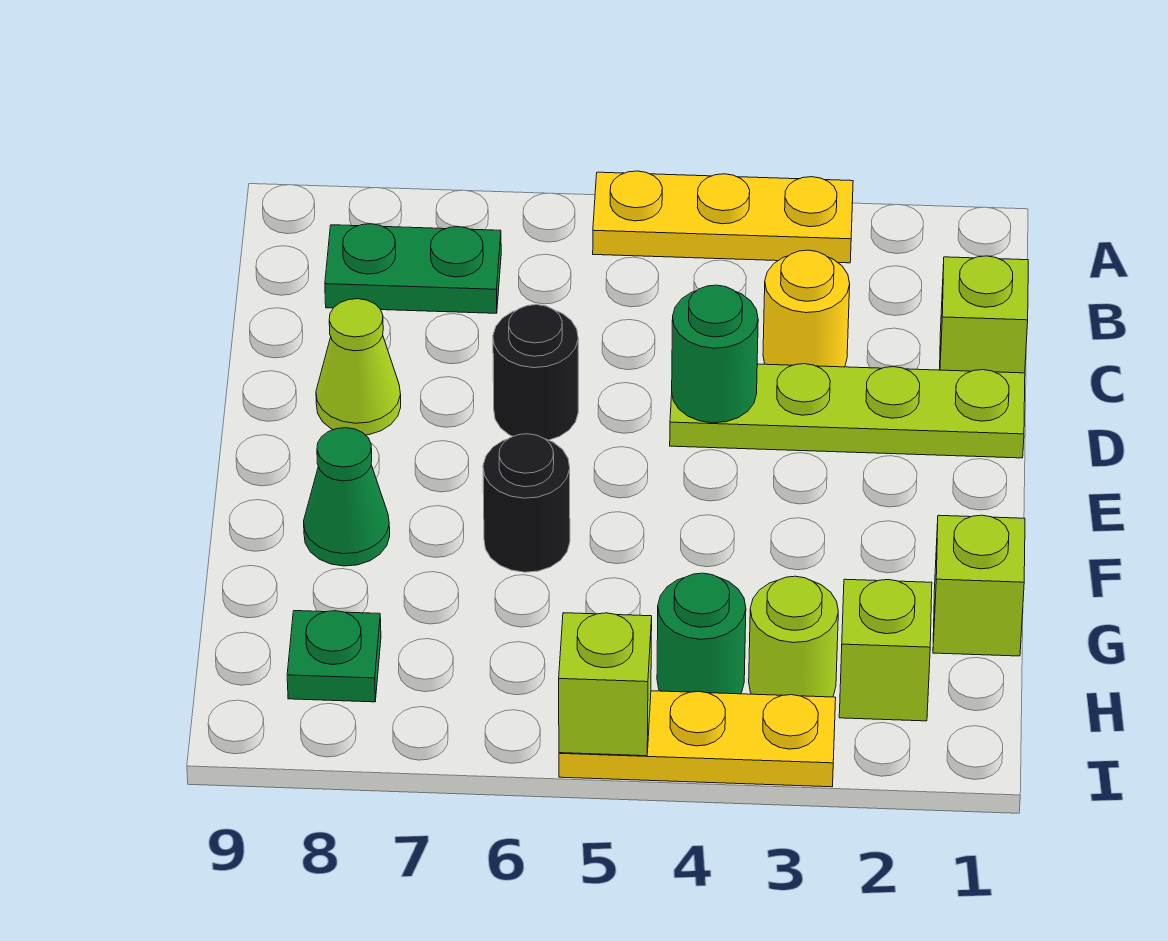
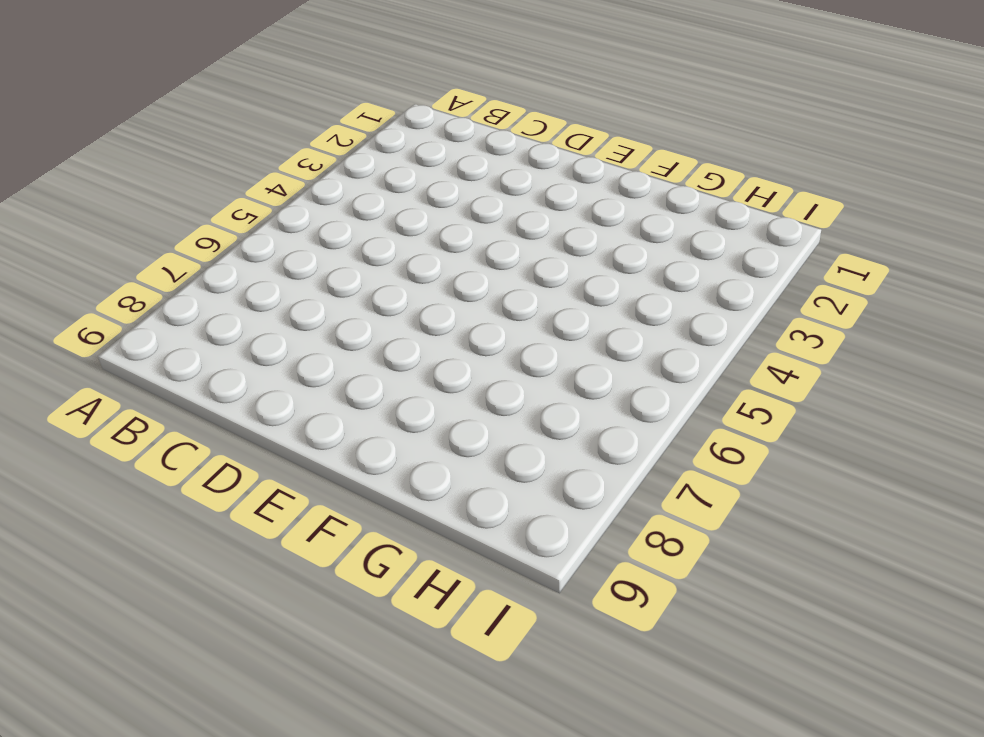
none -> yellow plate A3:A5 level 1
none -> green plate B7:B8 level 1
none -> lime brick C1 level 1

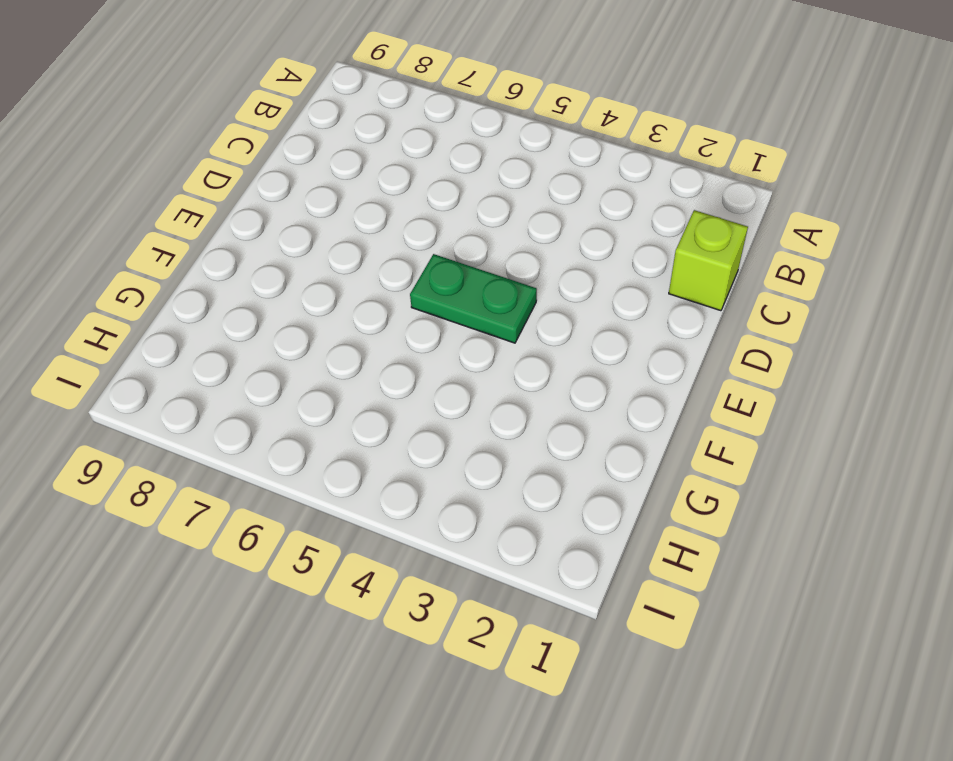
green plate E4:E5 level 1 -> green plate B7:B8 level 1
none -> yellow plate A3:A5 level 1
none -> yellow round brick C3 level 1
none -> lime plate D1:D4 level 1

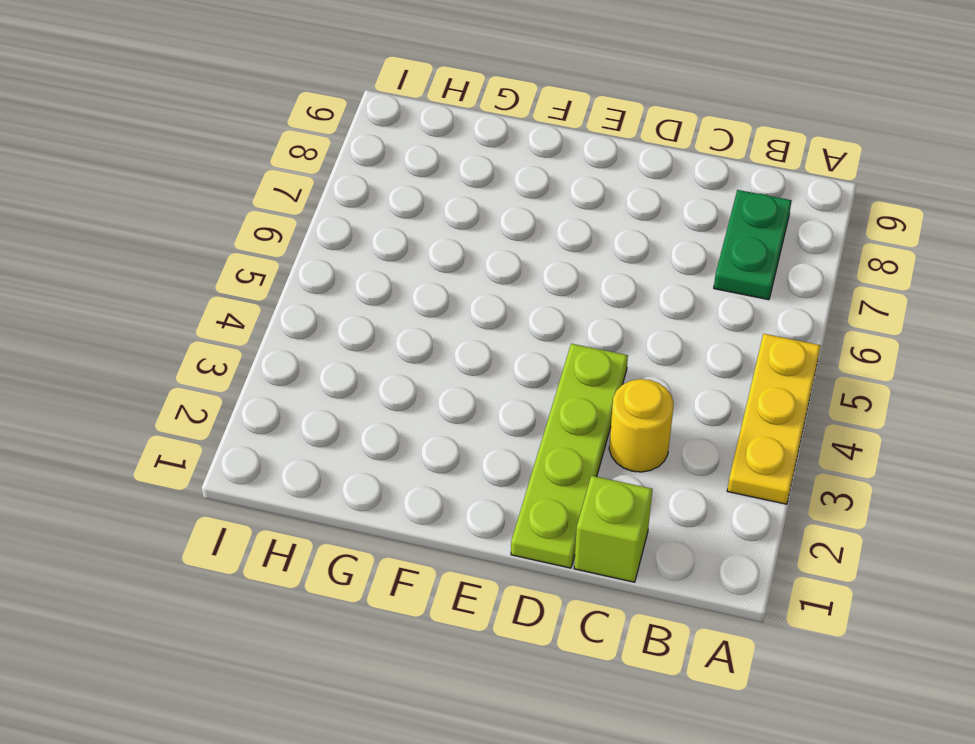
none -> black round brick D6 level 1
none -> lime cone D8 level 1
none -> black round brick F6 level 1

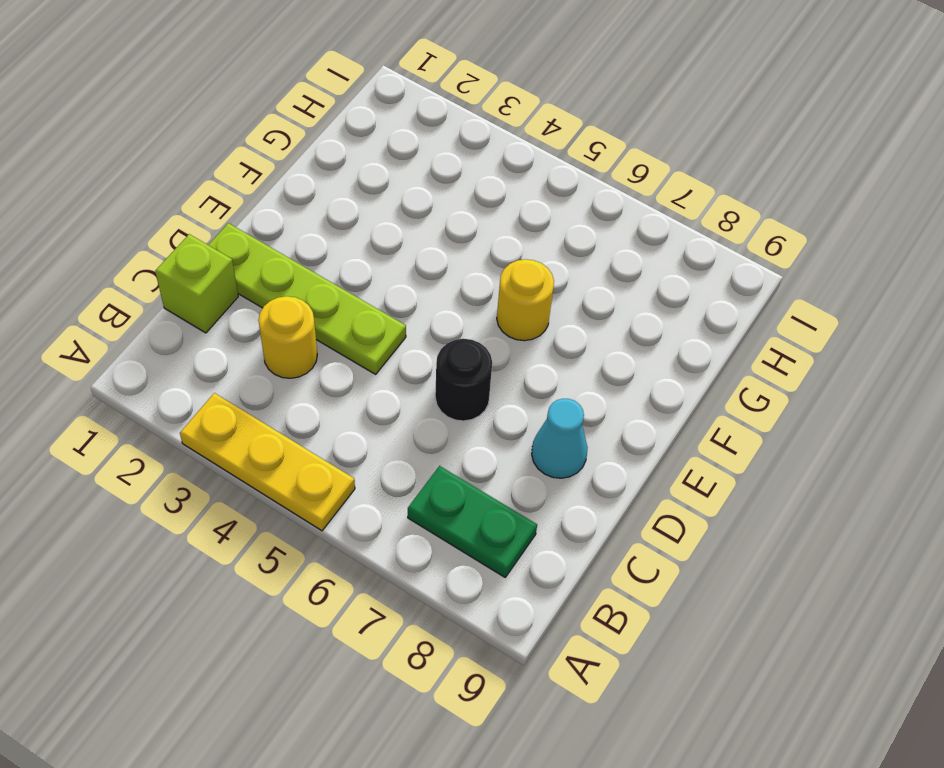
cyan cone D8 level 1 -> lime cone D8 level 1
yellow round brick F6 level 1 -> black round brick F6 level 1
none -> green cone F8 level 1
none -> lime brick G1 level 1
none -> lime brick H2 level 1

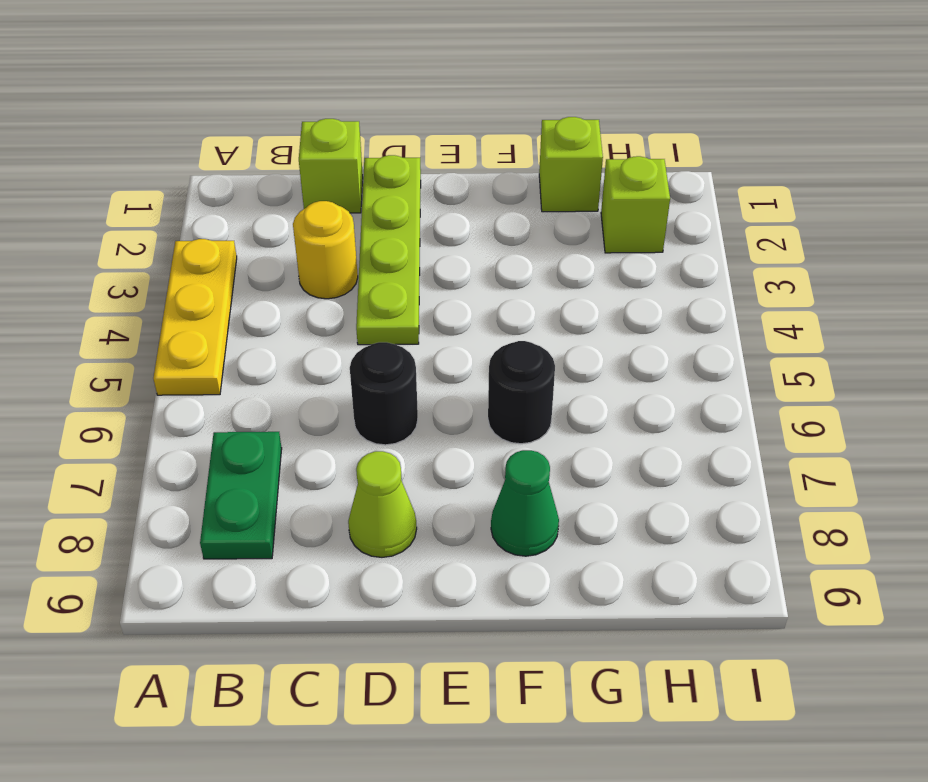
none -> lime round brick H3 level 1
none -> green round brick H4 level 1
none -> green plate H8 level 1

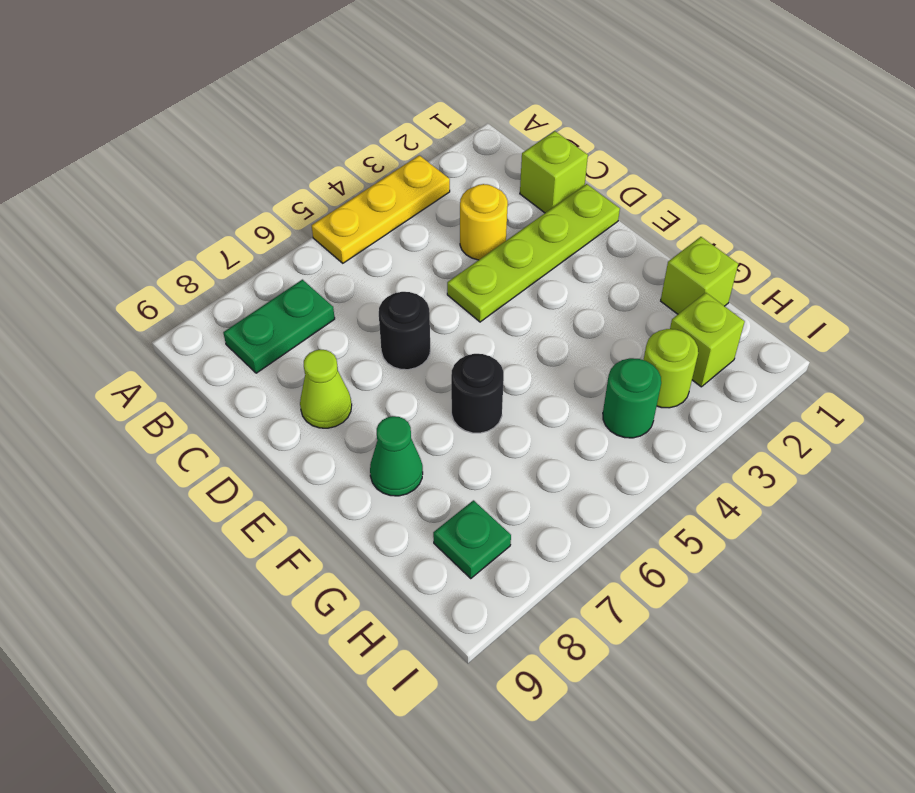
none -> yellow plate I3:I5 level 1
none -> green round brick D4 level 2
none -> lime brick I5 level 2

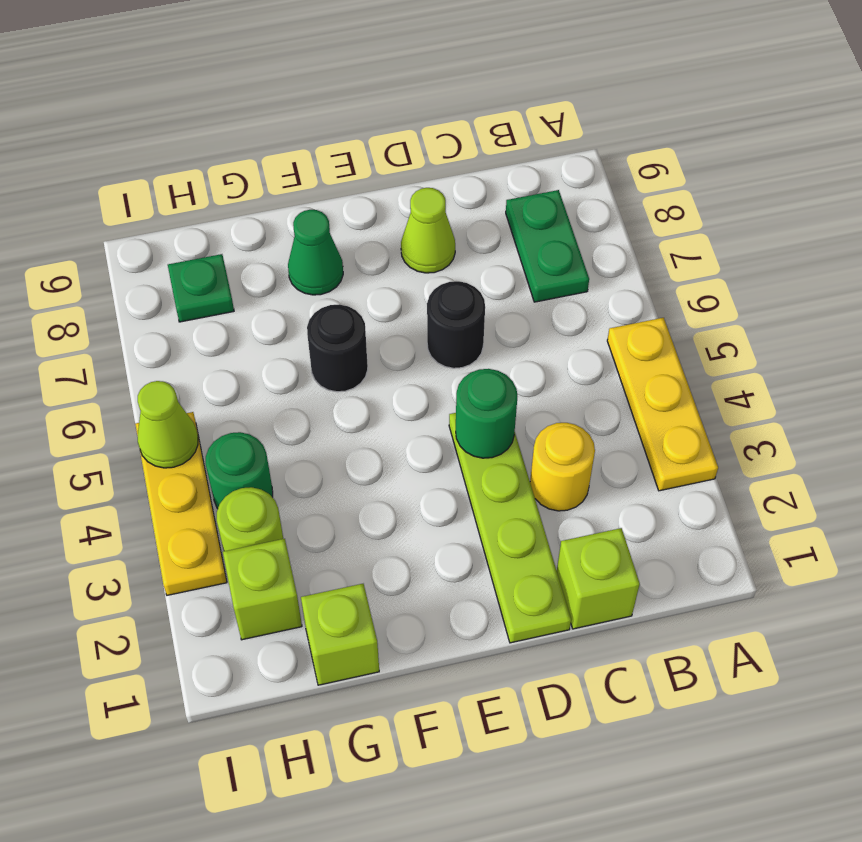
lime cone I5 level 2 -> lime brick I5 level 2

